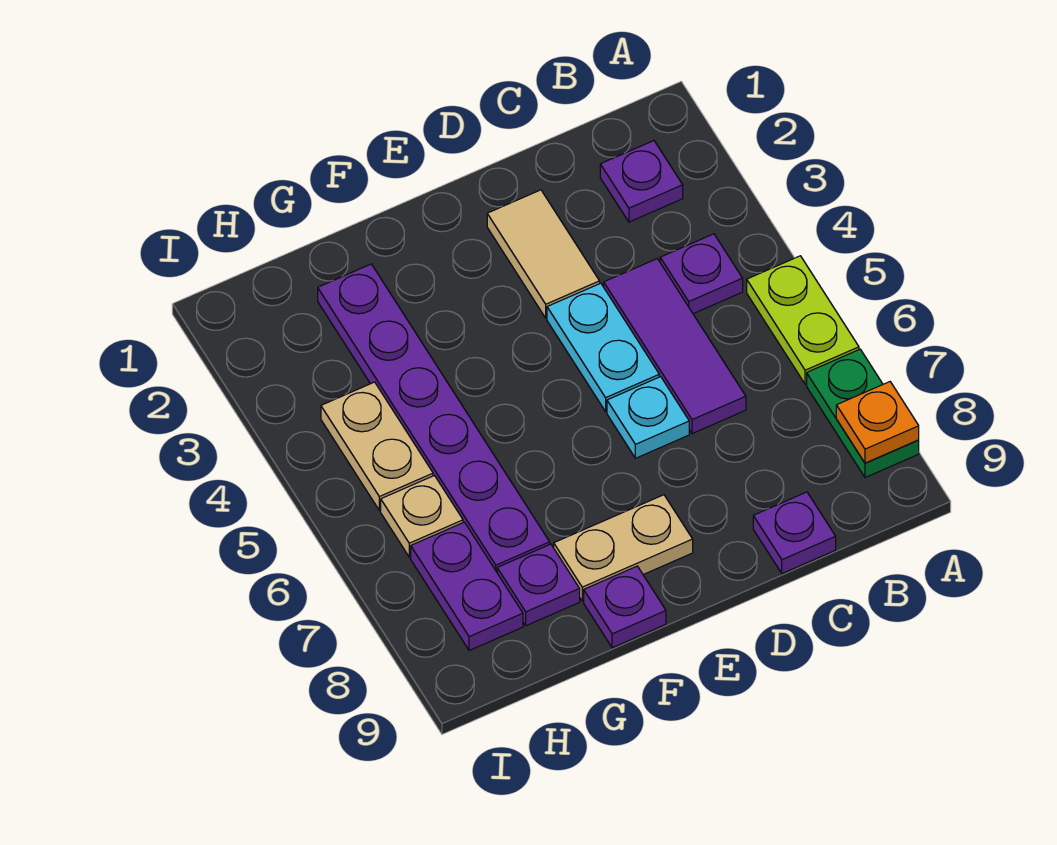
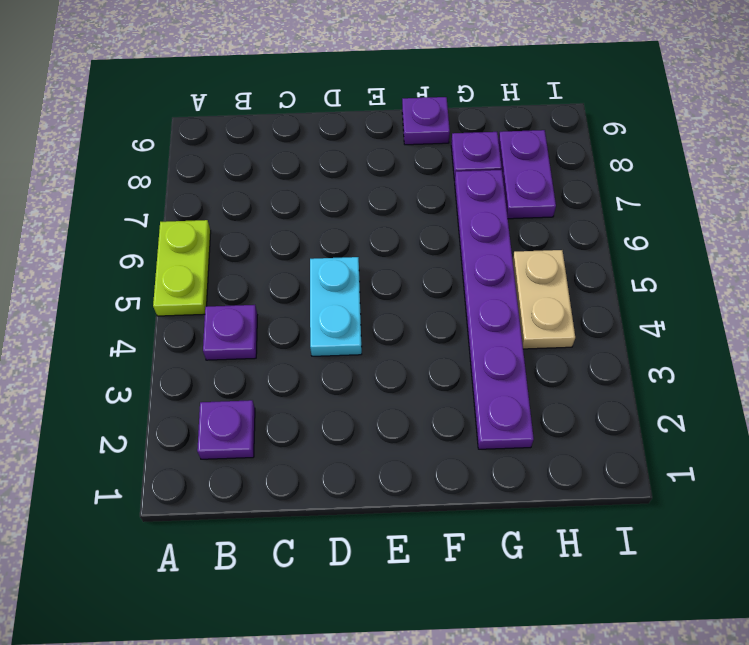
none -> green plate A7:A8 level 1
none -> purple tile C4:C6 level 1
none -> purple plate C9 level 1

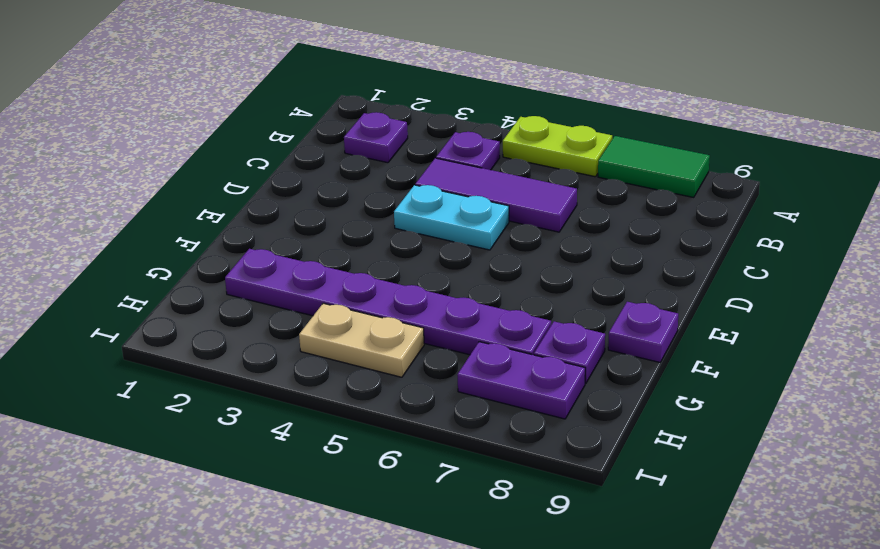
green tile A7:A8 level 1 -> green plate A7:A8 level 1
none -> purple plate C9 level 1
none -> tan tile D2:D3 level 1
none -> cyan plate D6 level 1

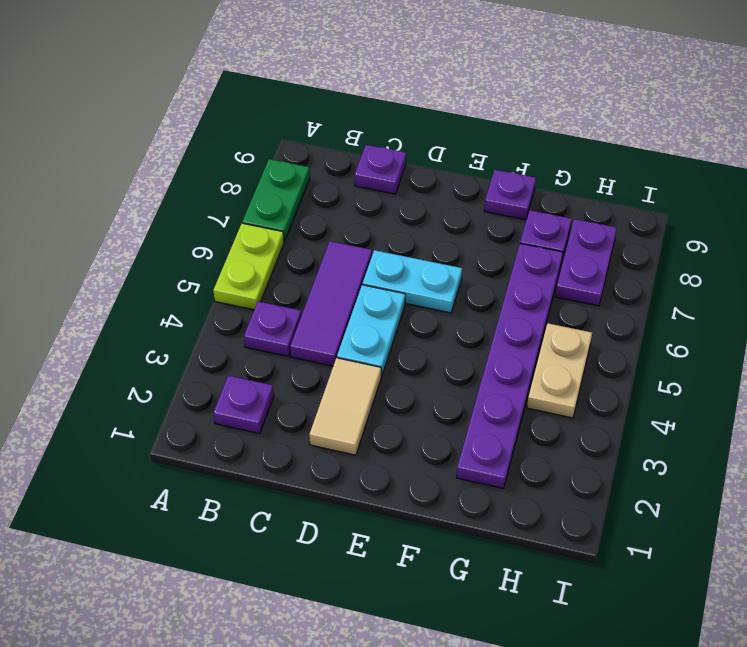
cyan plate D6:E6 level 1 -> cyan plate D6 level 1
none -> tan plate E8:F8 level 1
none -> tan plate H6 level 1
none -> orange plate A8 level 2

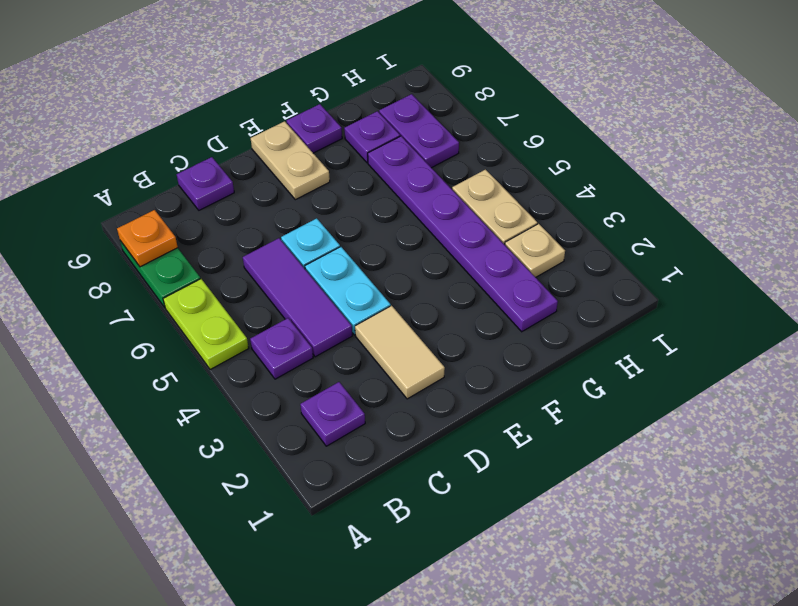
tan plate E8:E9 level 1 -> tan plate E8:F8 level 1
tan plate H3 level 1 -> tan plate H6 level 1

